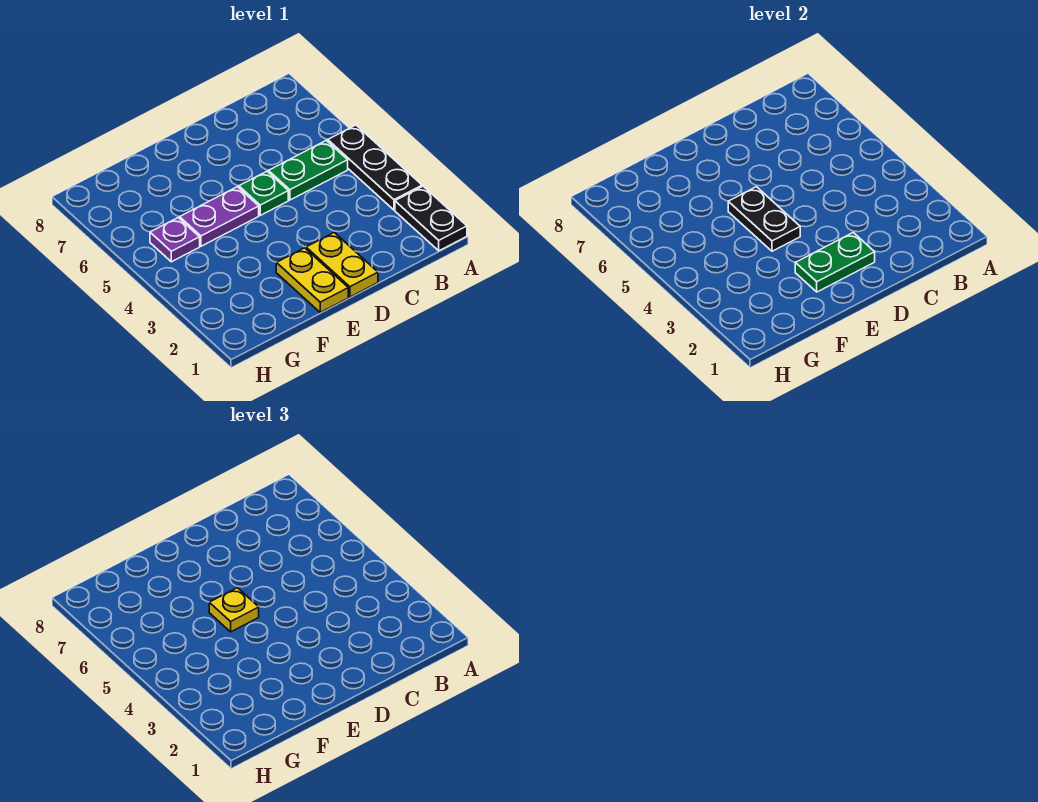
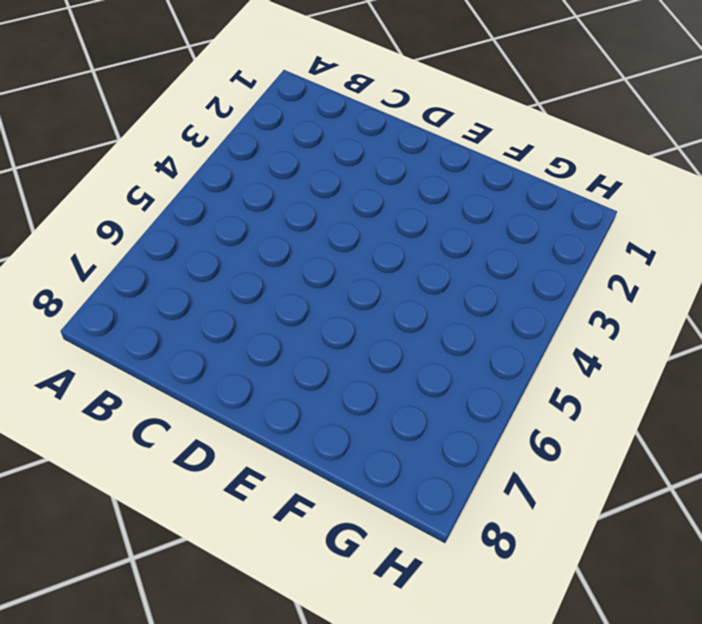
none -> black plate A1:A2 level 1
none -> black plate A3:A5 level 1

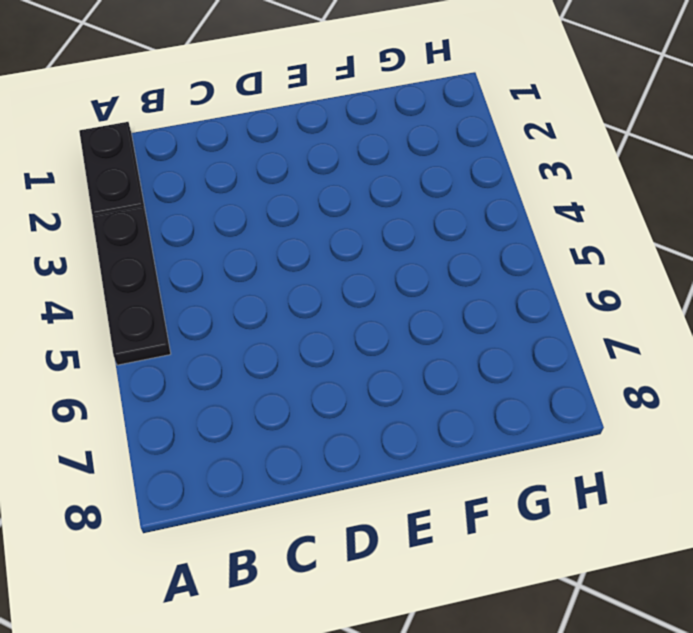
none -> green plate B5:C5 level 1
none -> yellow plate D1:D2 level 1

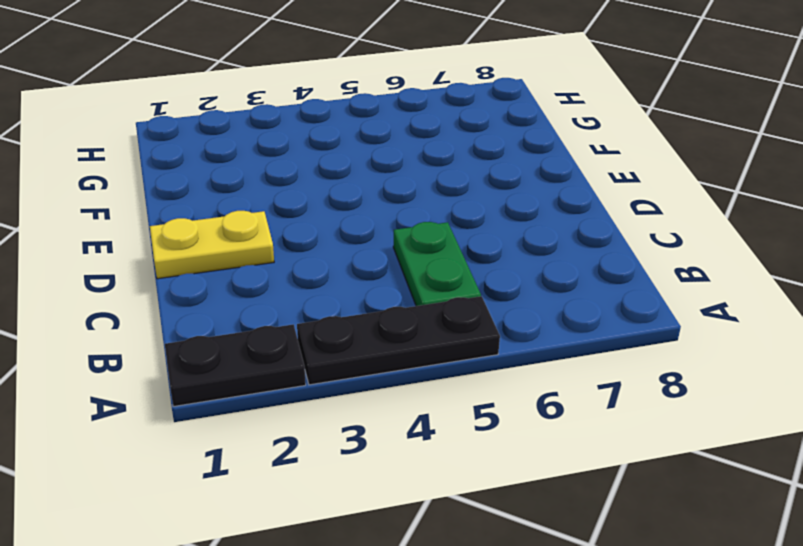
none -> green plate D5 level 1
none -> yellow plate E1:E2 level 1

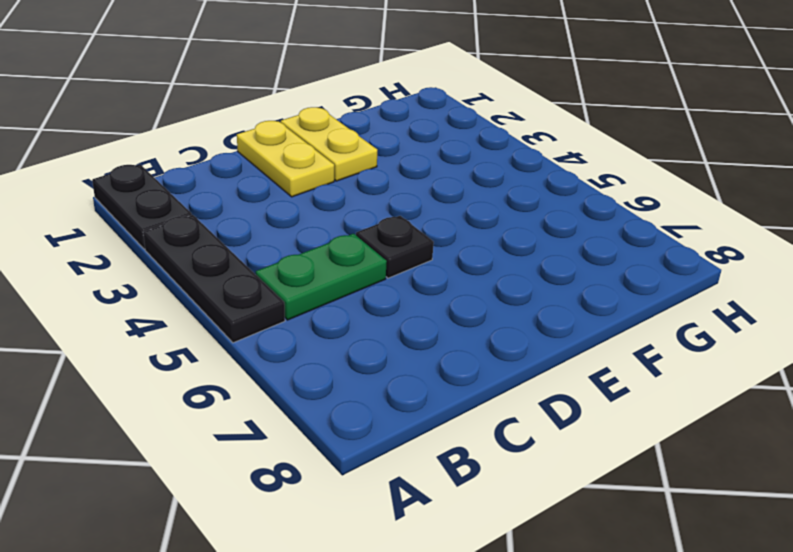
black plate D5 level 1 -> green plate D5 level 1
none -> purple plate E5:F5 level 1
none -> purple plate G5 level 1

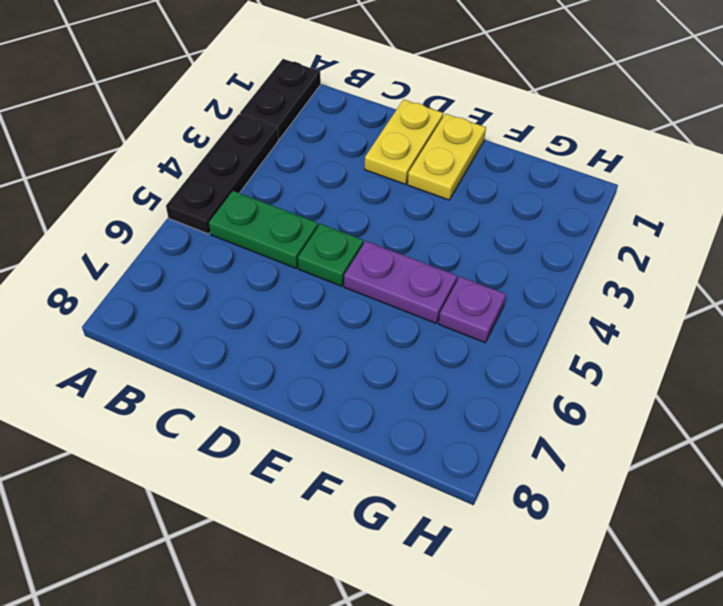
none -> green plate D2:E2 level 2
none -> black plate E4:E5 level 2

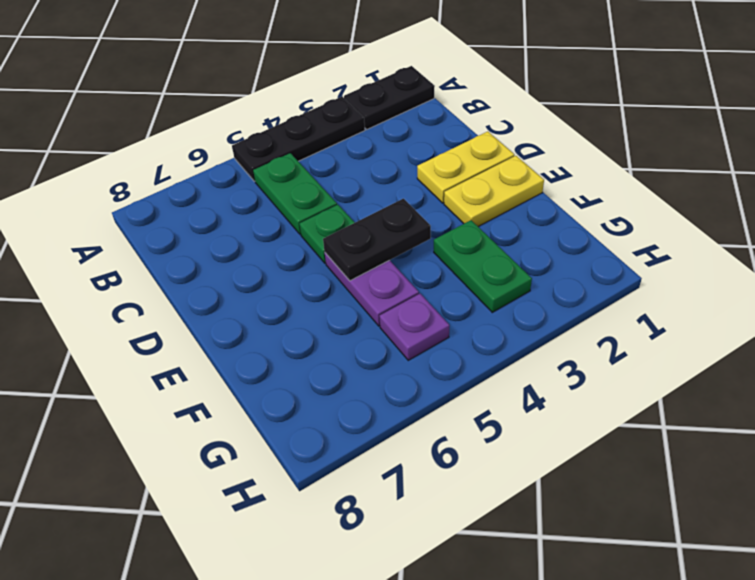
green plate F3:G3 level 1 -> green plate D2:E2 level 2
none -> yellow plate E5 level 3

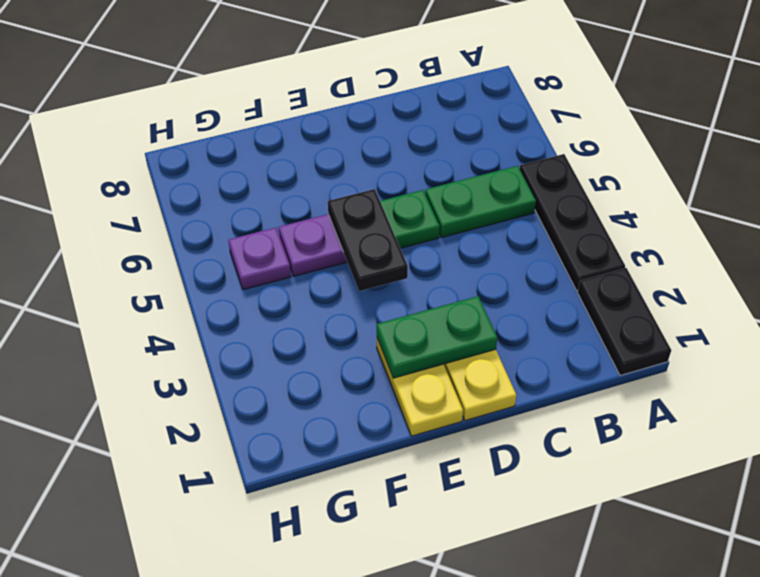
none -> yellow plate E5 level 3

